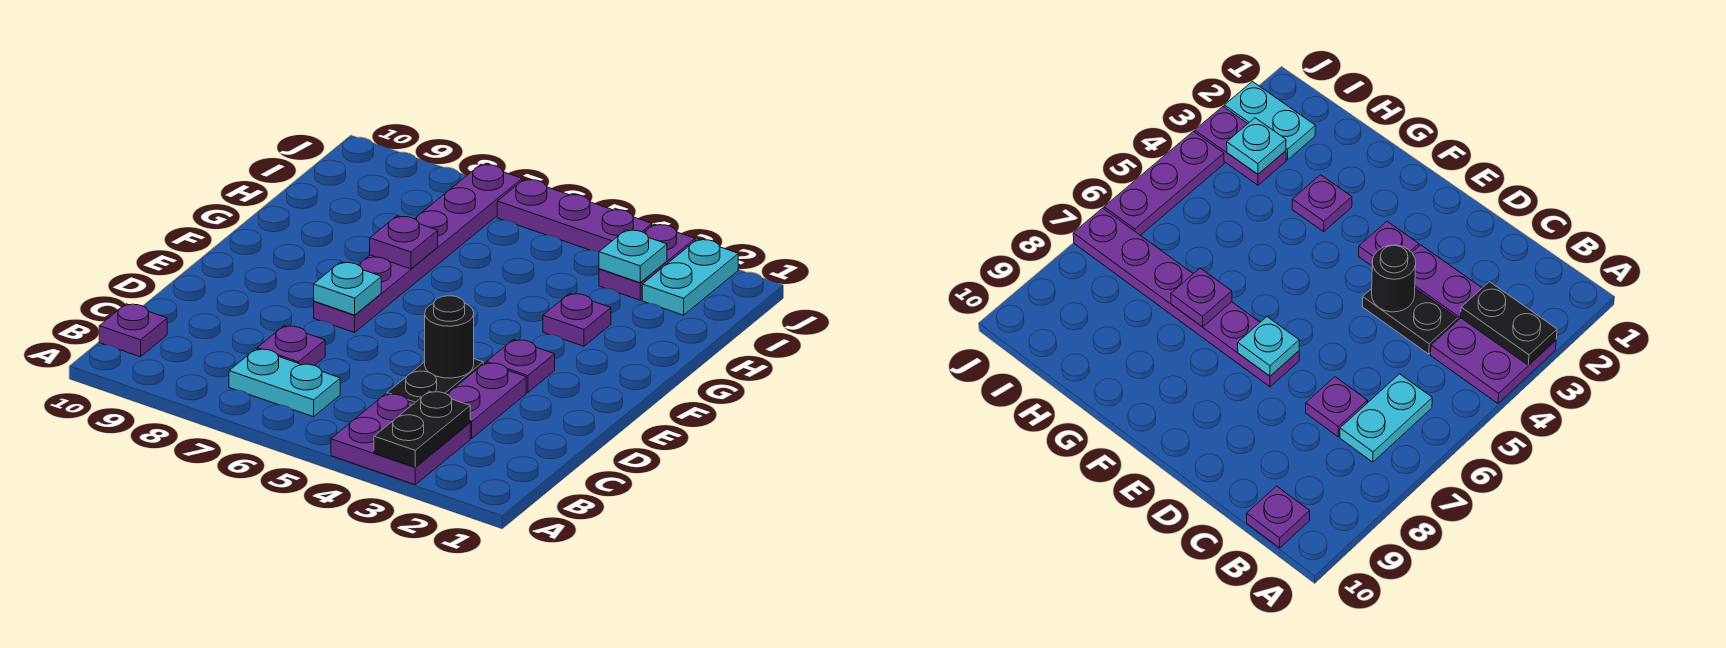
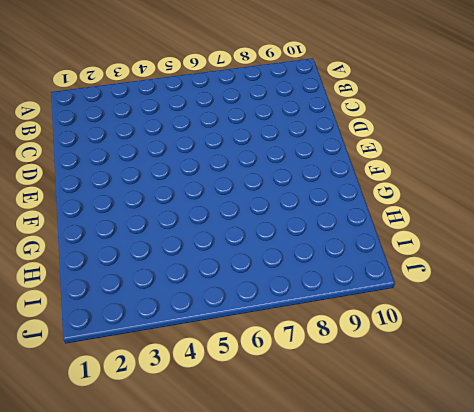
none -> purple plate A3:B4 level 1
none -> cyan plate B6:B7 level 1
none -> purple plate B10 level 1

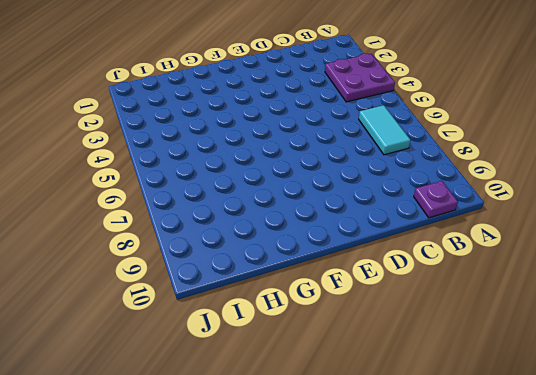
cyan tile B6:B7 level 1 -> cyan plate B6:B7 level 1
none -> purple plate C3:D3 level 1
none -> black plate C4:D4 level 1
none -> purple plate C7 level 1

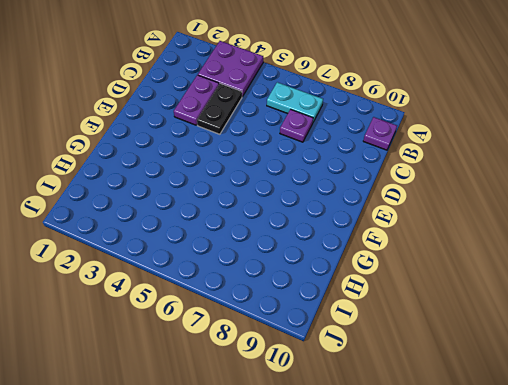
none -> purple plate E3 level 1
none -> purple plate E7:J7 level 1
none -> purple plate G3 level 1

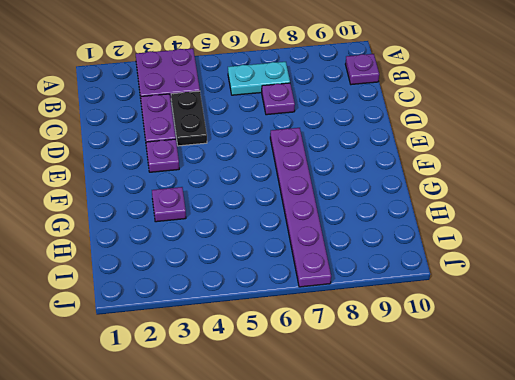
none -> cyan plate I2:J2 level 1
none -> purple plate I3:J3 level 1
none -> purple plate J4:J6 level 1

